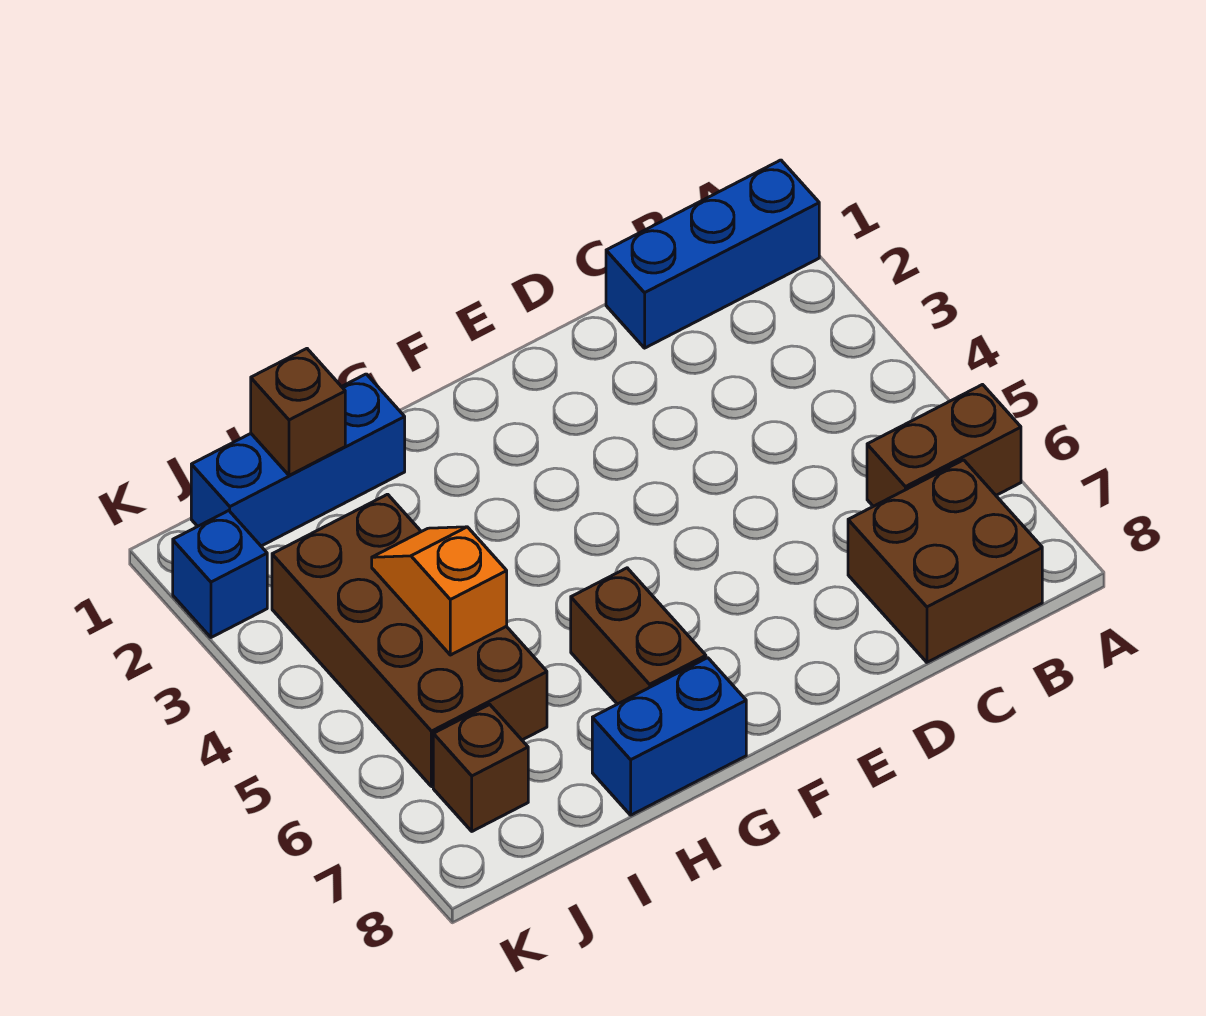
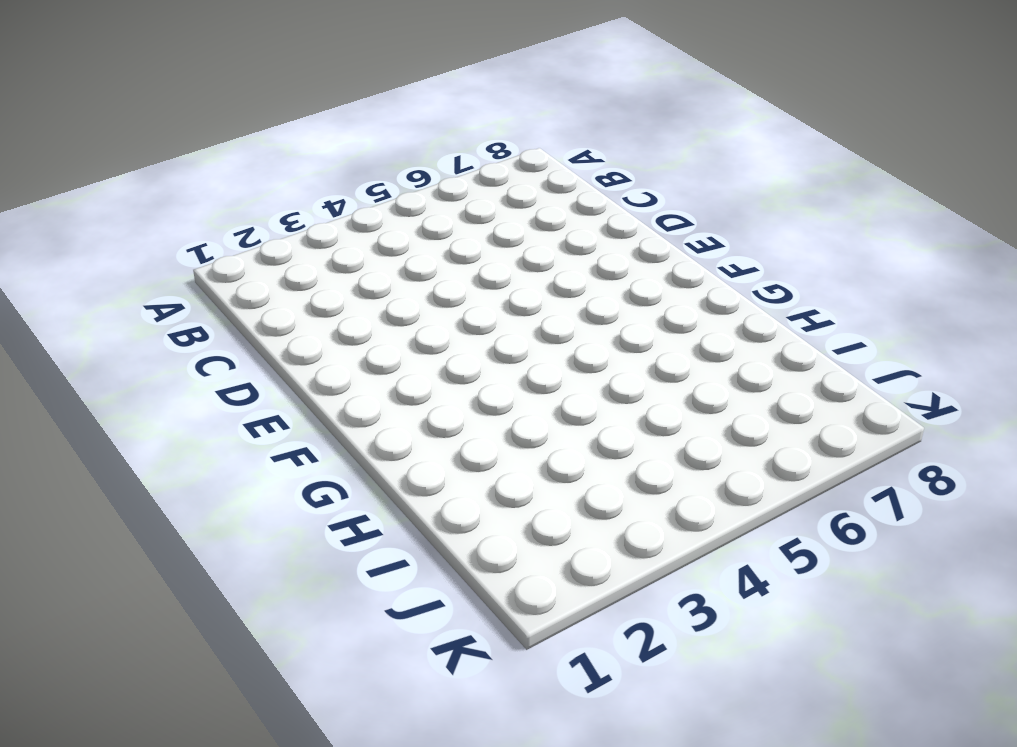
none -> blue brick A1:C1 level 1
none -> brown brick A6:B6 level 1

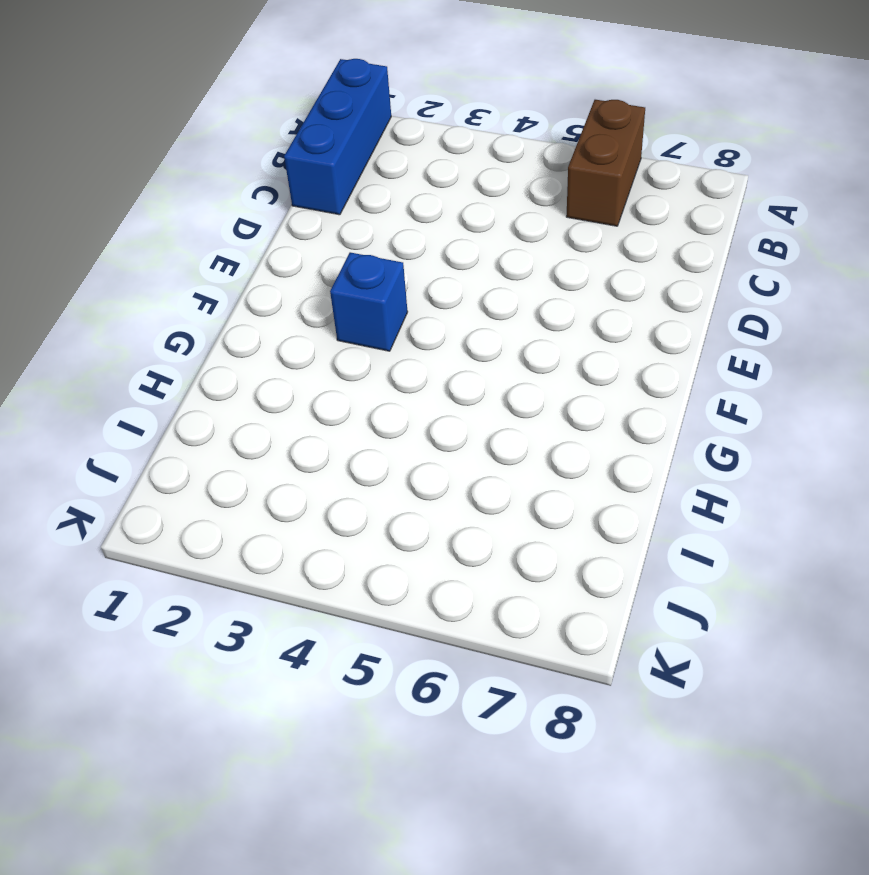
blue brick F3 level 1 -> blue brick K2 level 1
none -> brown brick B7:C8 level 1
none -> brown brick G6:G7 level 1

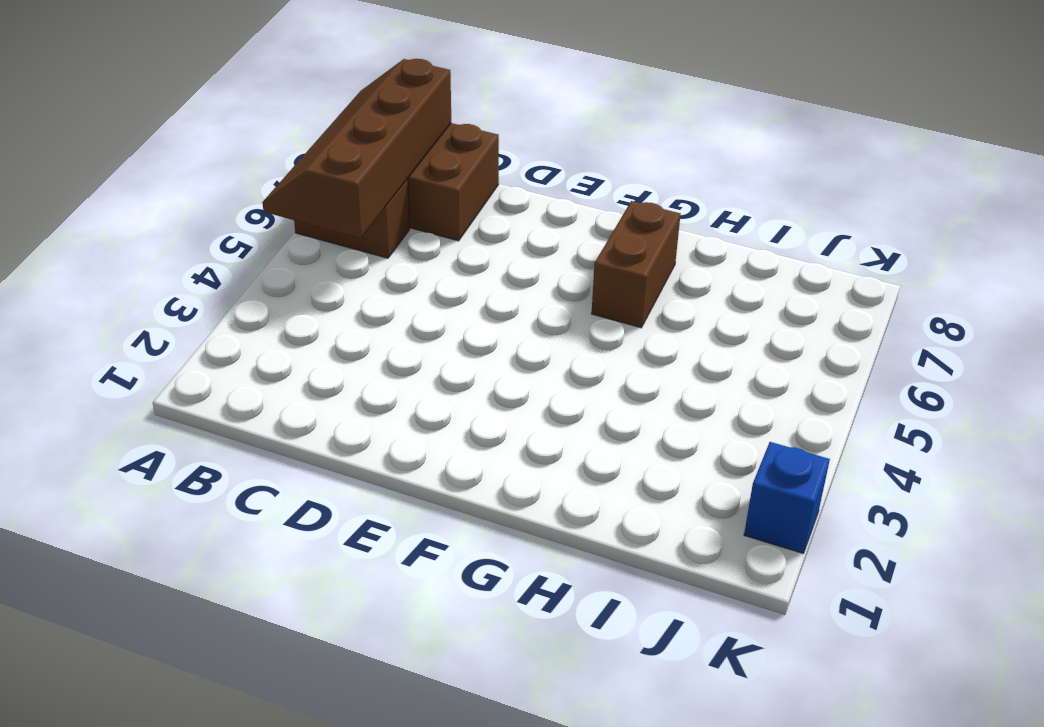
brown slope A5:B8 level 2 top B -> none
none -> blue brick A1:C1 level 1
none -> blue brick G8:H8 level 1

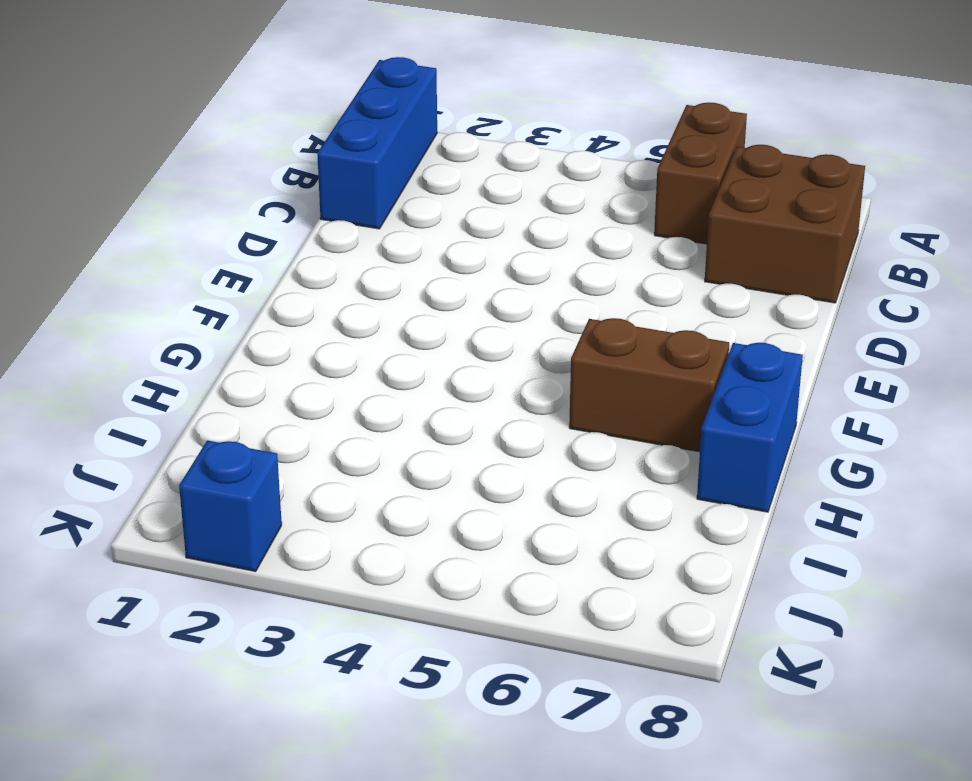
none -> blue brick H1:J1 level 1
none -> brown brick I3:J6 level 1

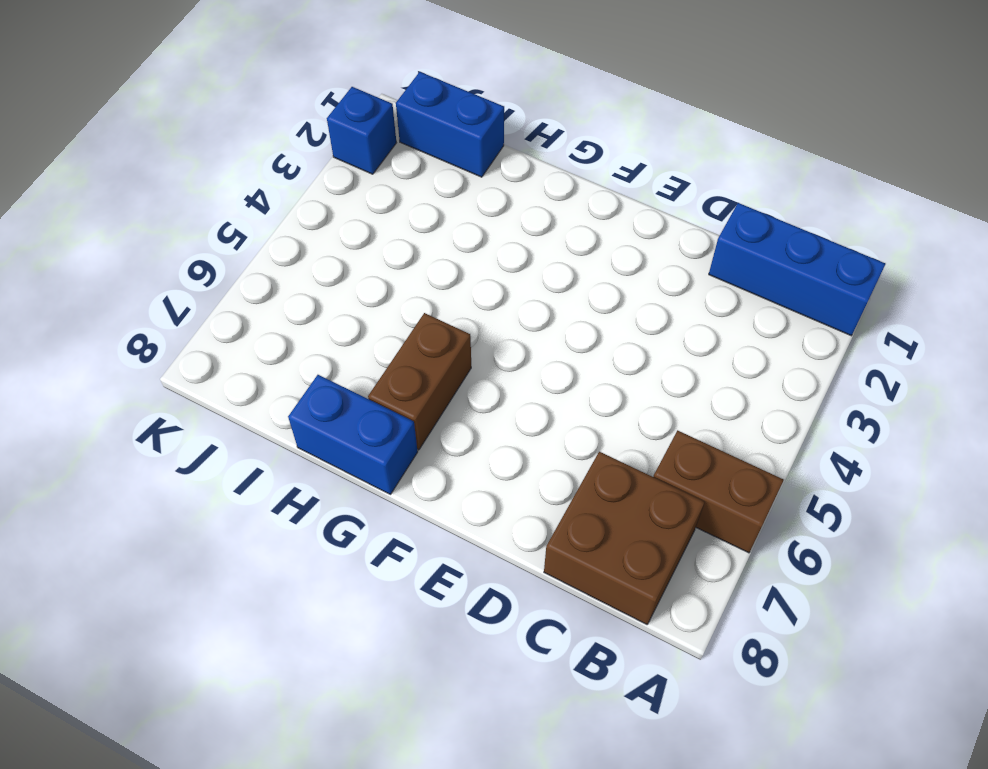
blue brick I1:J1 level 1 -> blue brick H1:J1 level 1
none -> brown brick I3:J6 level 1
none -> brown brick J7 level 1

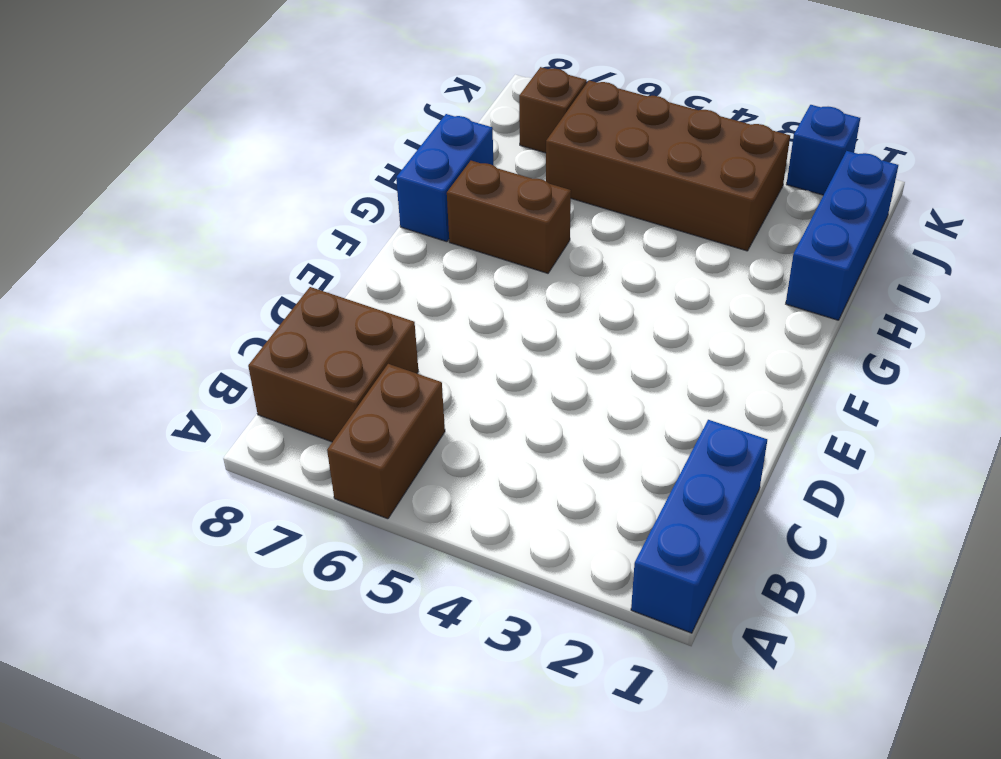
none -> brown brick I1 level 2
none -> orange slope I4:I5 level 2 top 5

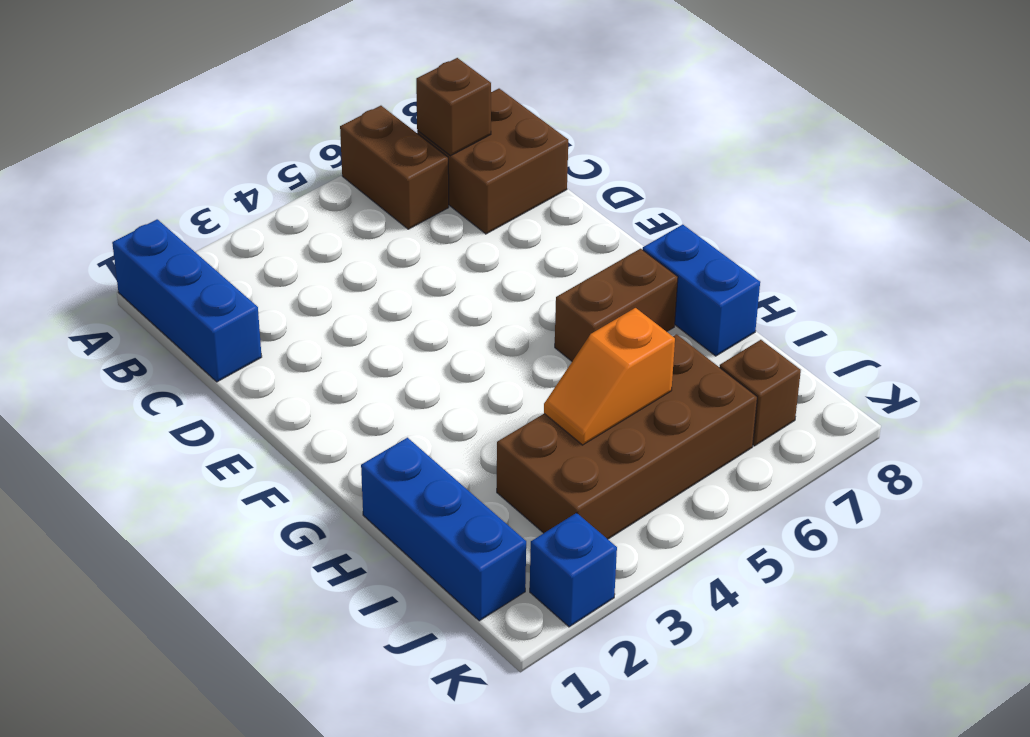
brown brick B7 level 2 -> brown brick I1 level 2

